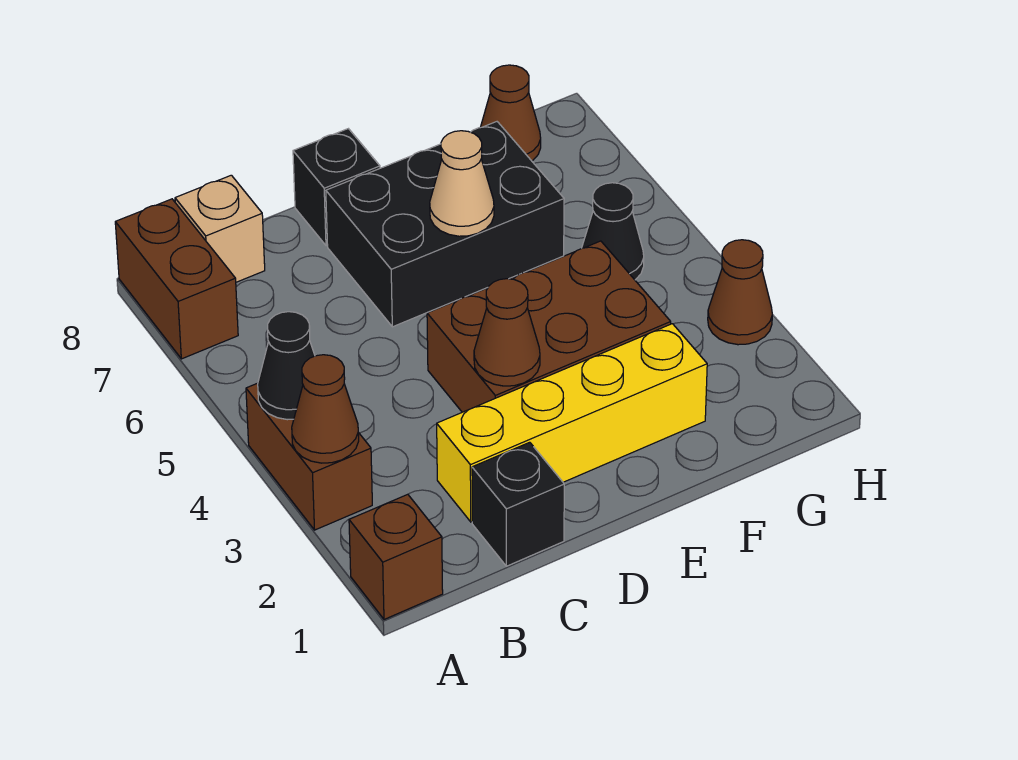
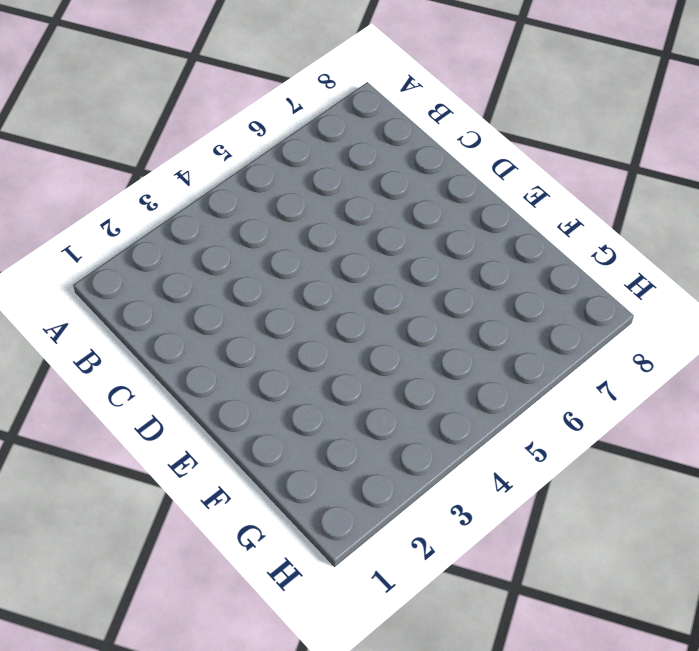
none -> brown brick A1 level 1
none -> brown brick A3:A4 level 1
none -> brown brick A7:A8 level 1

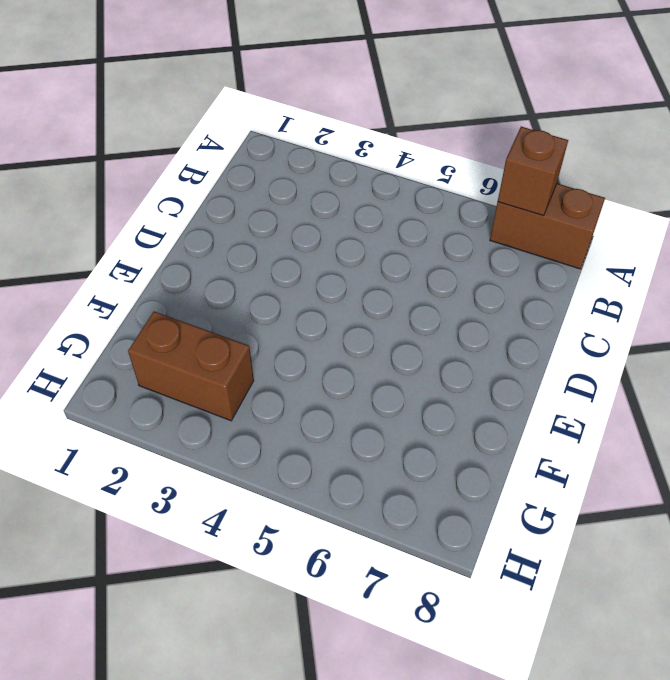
brown brick A7 level 2 -> brown brick A1 level 1
brown brick G2:G3 level 1 -> brown brick A3:A4 level 1
none -> tan brick B8 level 1
none -> black brick C1 level 1
none -> yellow brick C2:F2 level 1

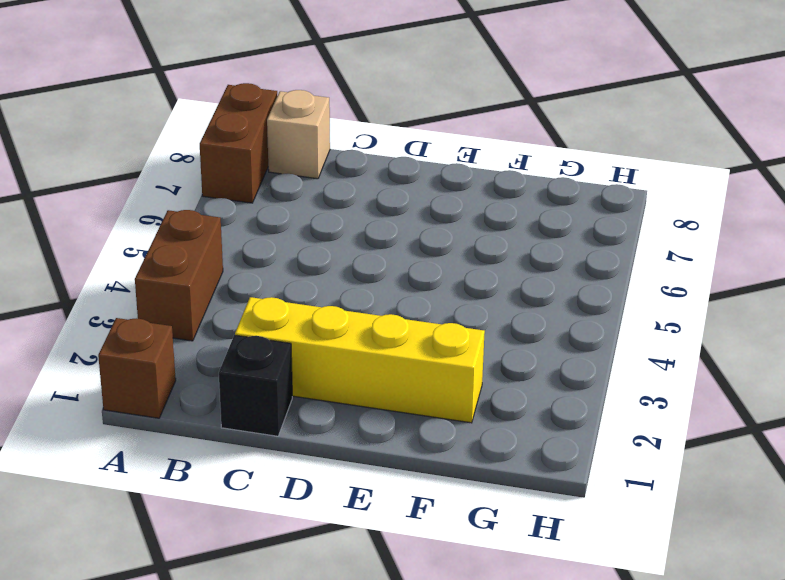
none -> brown brick D3:F4 level 1
none -> black brick D6:F7 level 1
none -> black brick D8 level 1

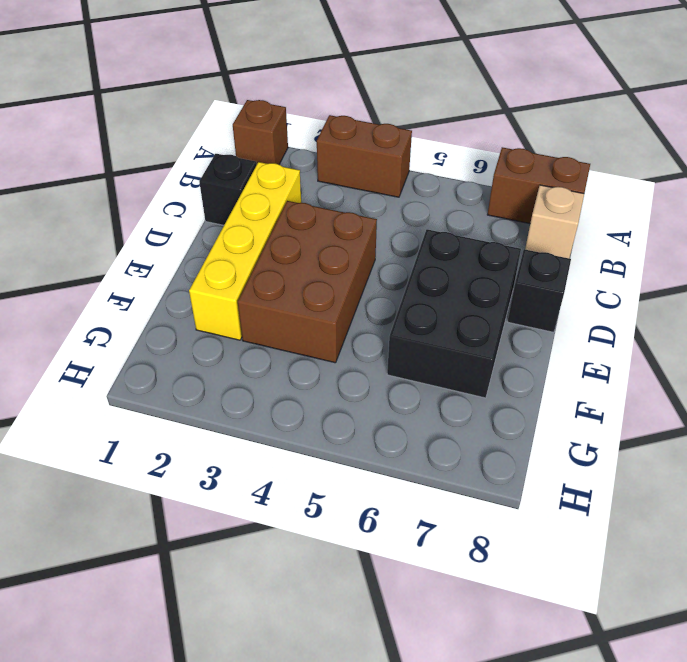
none -> black cone G5 level 1
none -> brown cone G8 level 1
none -> brown cone H3 level 1

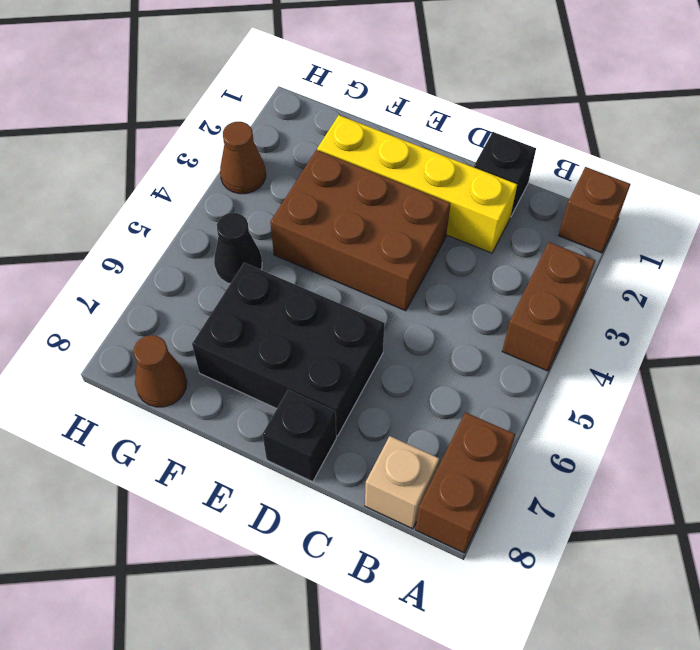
none -> brown cone A3 level 2
none -> black cone A4 level 2
none -> brown cone D3 level 2

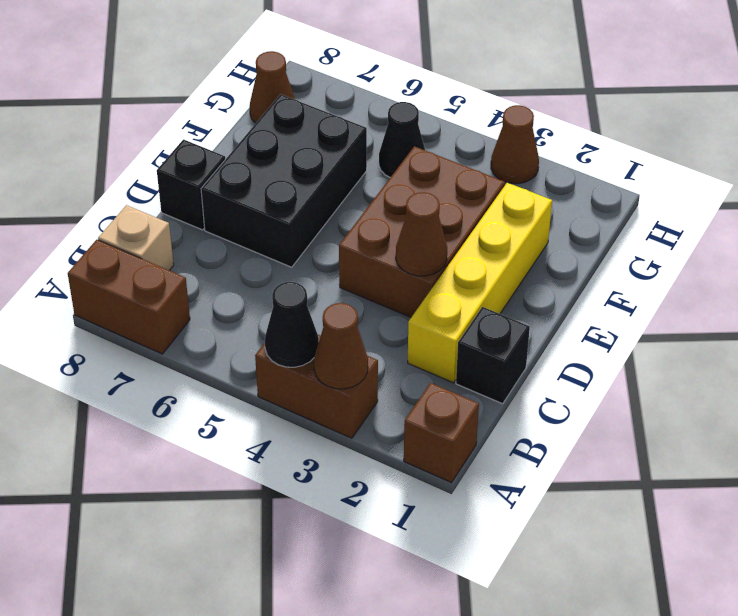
none -> tan cone E6 level 2

